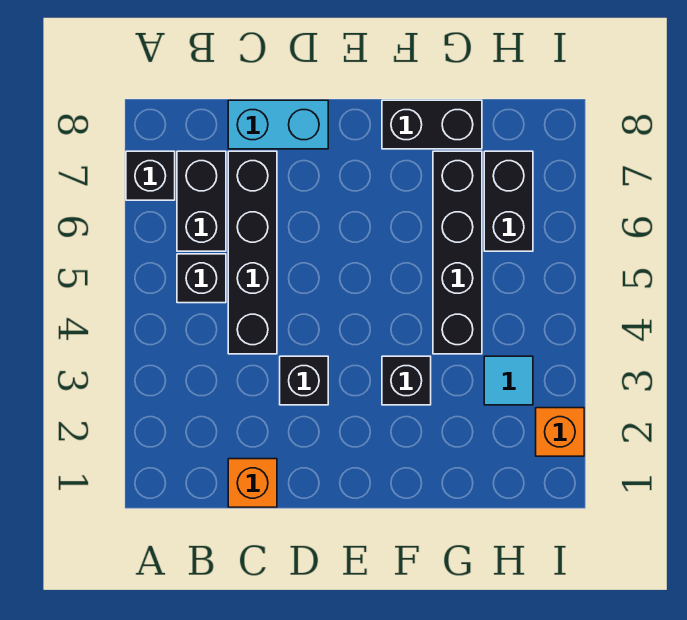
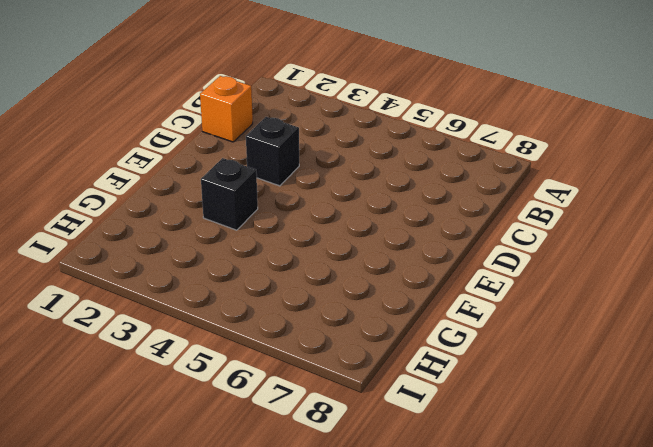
none -> black brick A7 level 1
none -> black brick B5 level 1
none -> black brick B6:B7 level 1

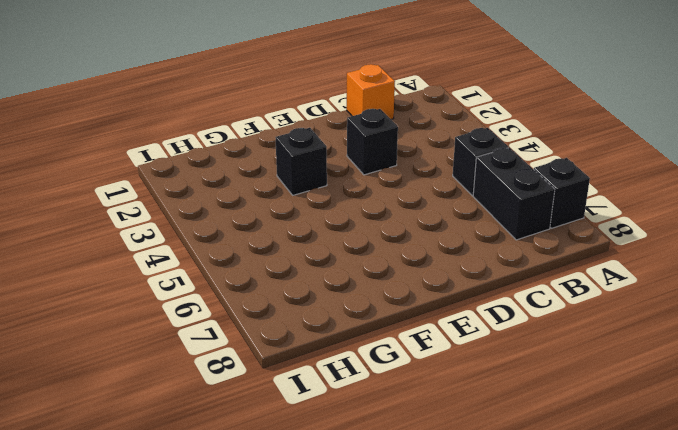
none -> black brick C4:C7 level 1
none -> cyan brick C8:D8 level 1
none -> black brick F8:G8 level 1

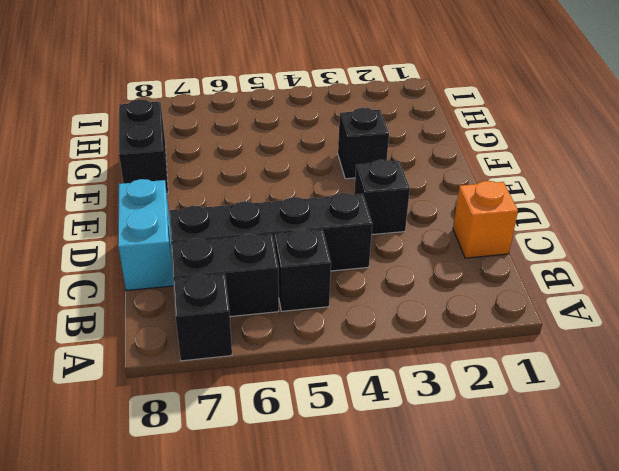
none -> black brick G4:G7 level 1
none -> cyan tile H3 level 1
none -> black brick H6:H7 level 1

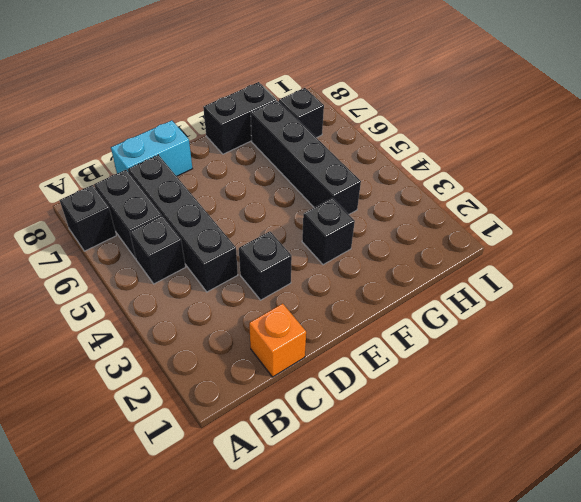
black brick H7 level 1 -> black brick H6:H7 level 1
none -> cyan tile H3 level 1
none -> orange brick I2 level 1

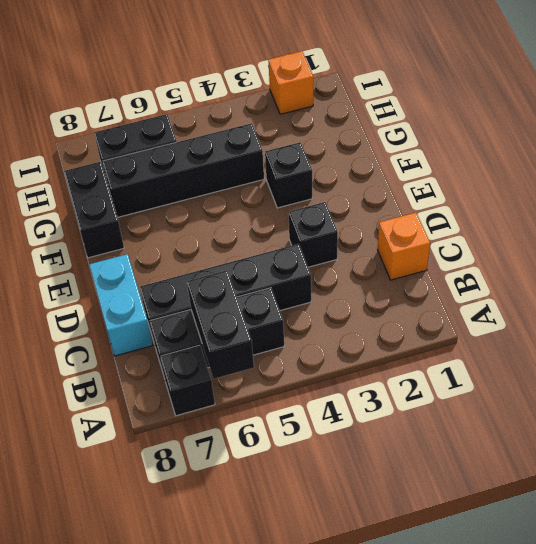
black brick A6:B6 level 2 -> none
none -> cyan tile H3 level 1

